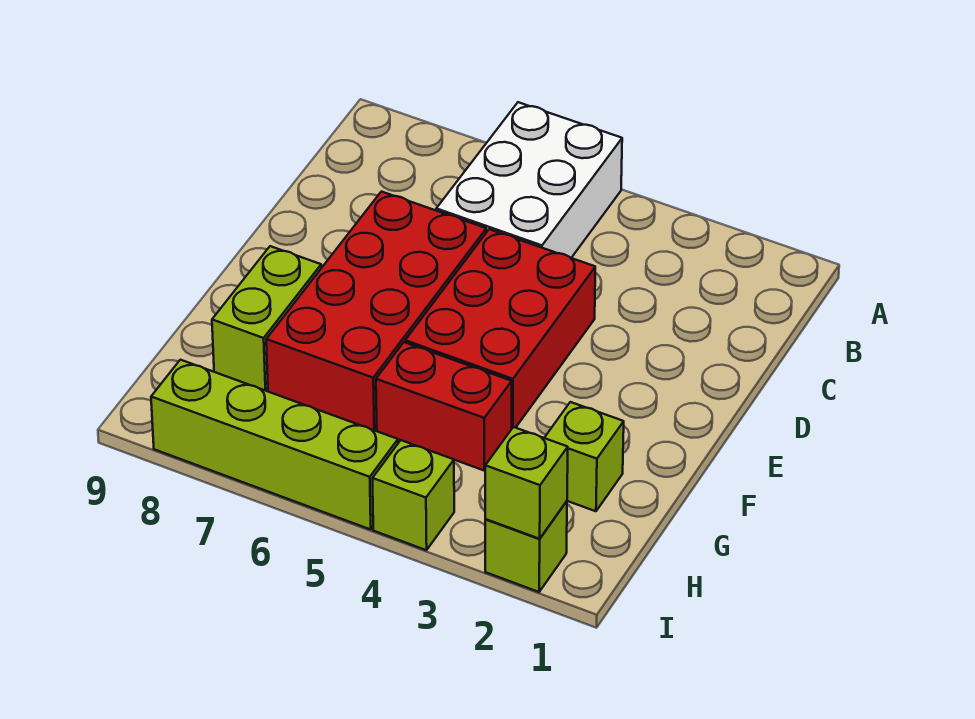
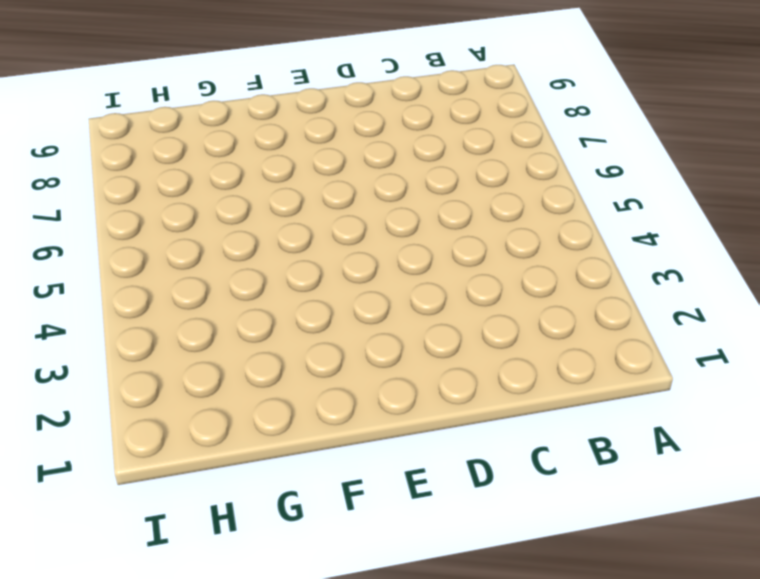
none -> white brick A5:C6 level 1
none -> red brick D4:F5 level 1

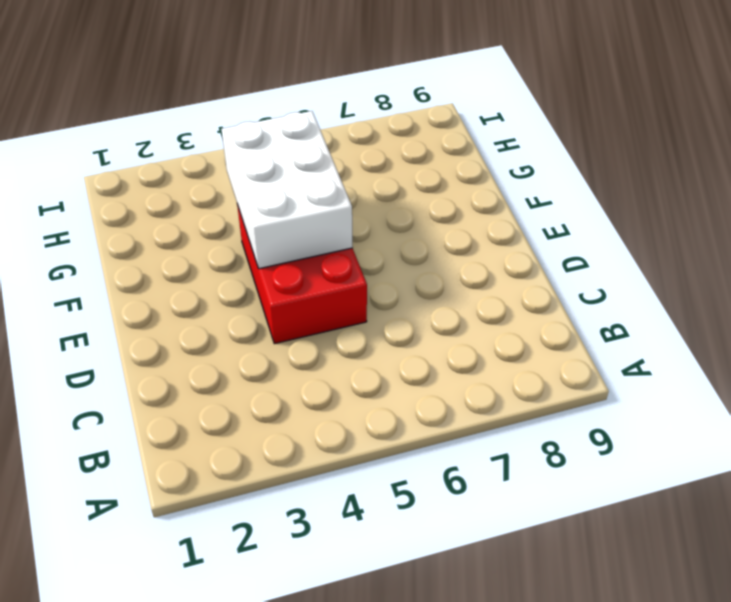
white brick E4:G5 level 2 -> white brick A5:C6 level 1
none -> red brick D6:G7 level 1
none -> lime brick F8:G8 level 1

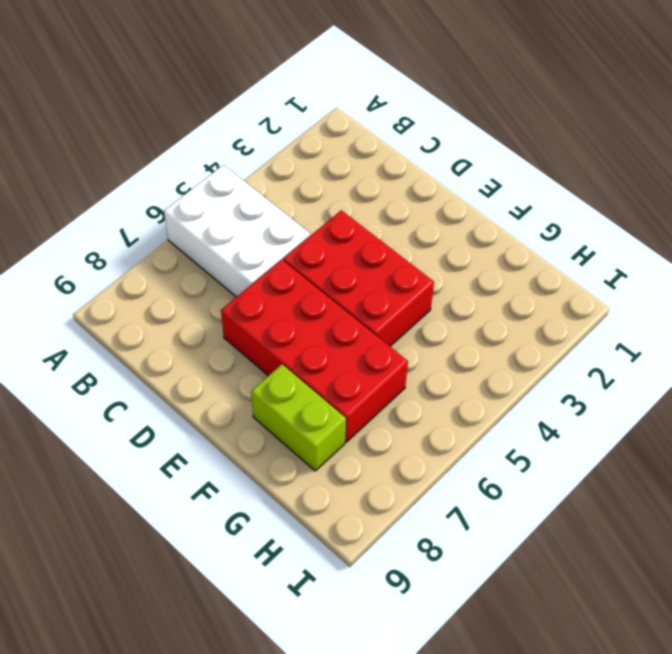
none -> lime brick G2 level 1
none -> red brick G4:G5 level 1

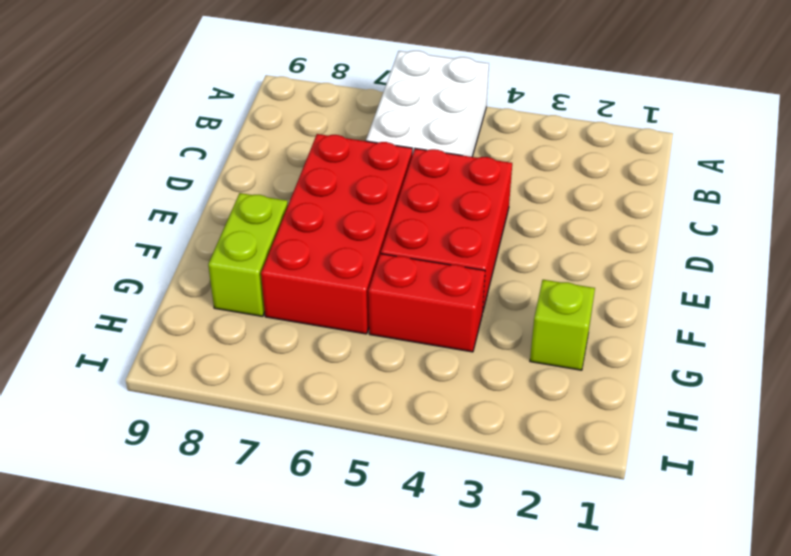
none -> lime brick I2 level 1
none -> lime brick I4 level 1

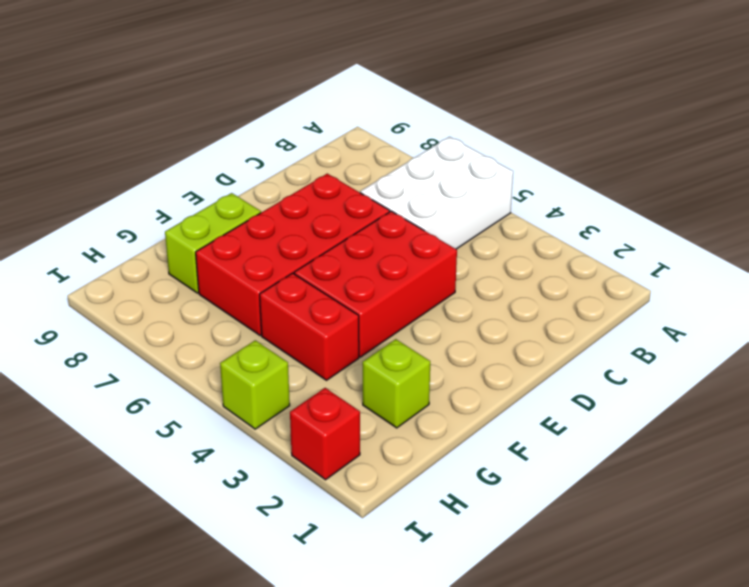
red brick I2 level 1 -> lime brick I2 level 1
none -> lime brick I5:I8 level 1
none -> lime brick I2 level 2

